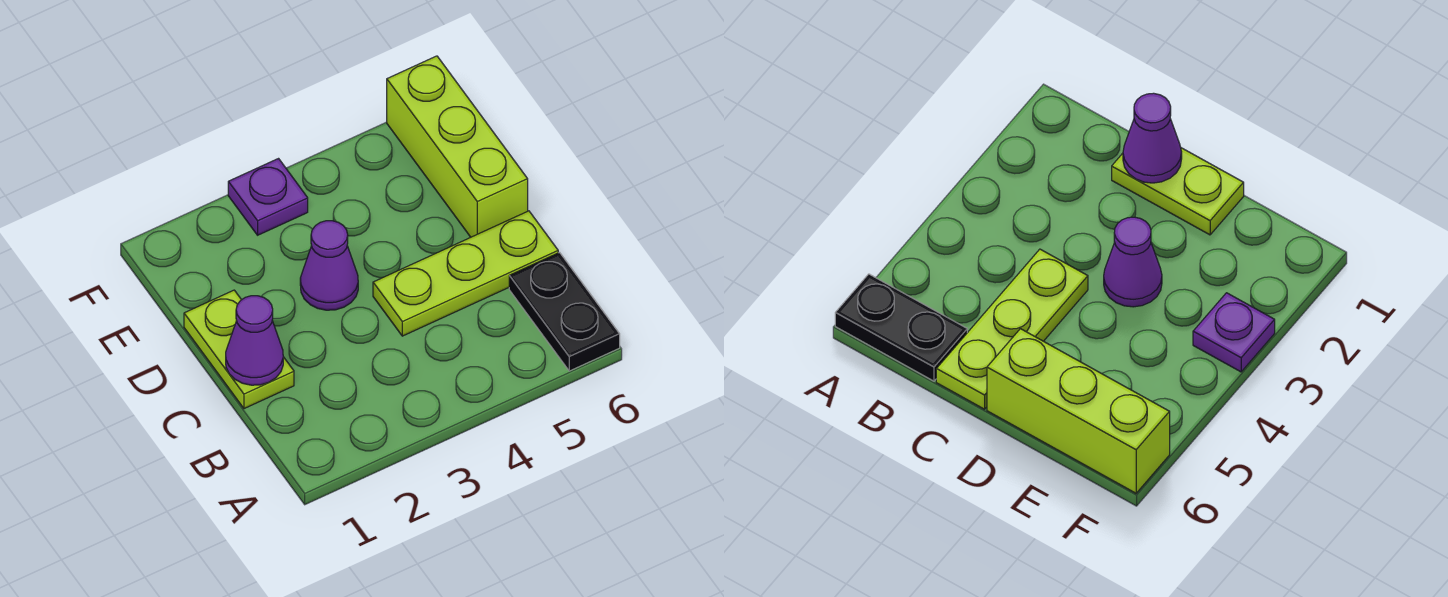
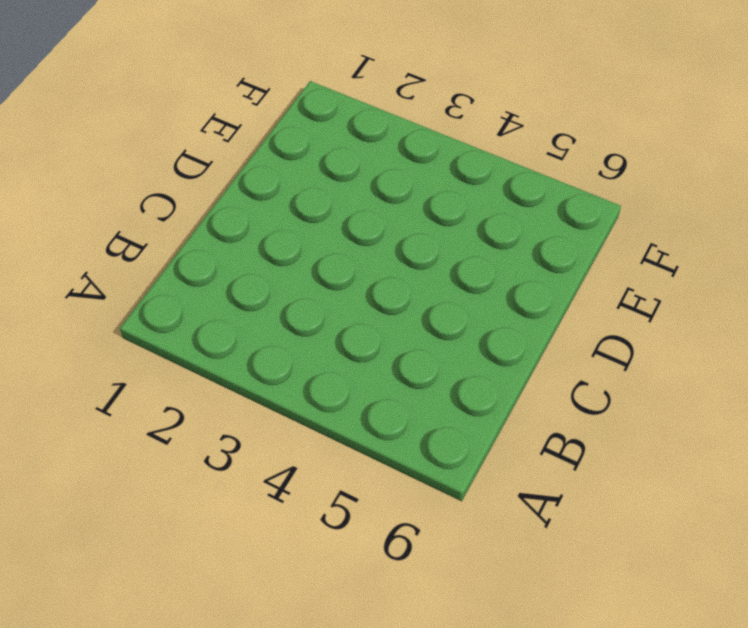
none -> black plate A6:B6 level 1
none -> lime plate C1:D1 level 1

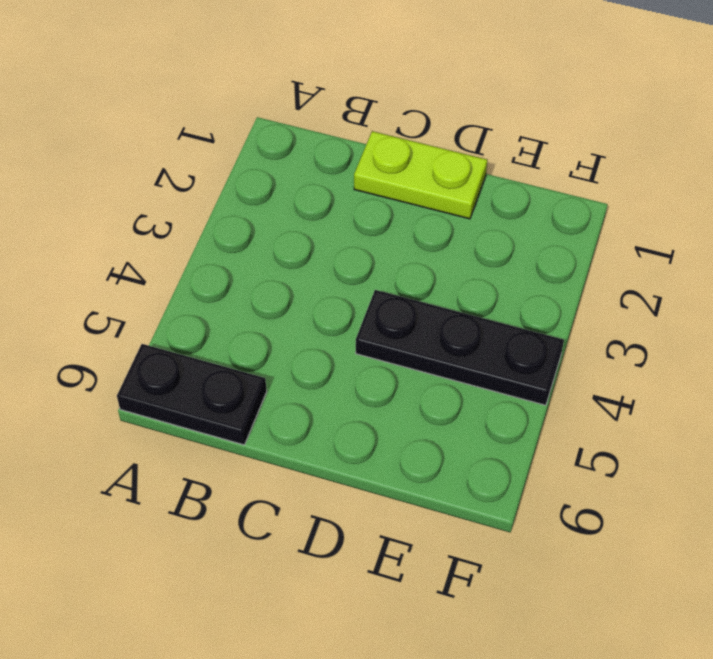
black plate D4:F4 level 1 -> none
none -> lime plate C4:C6 level 1
none -> purple cone D3 level 1

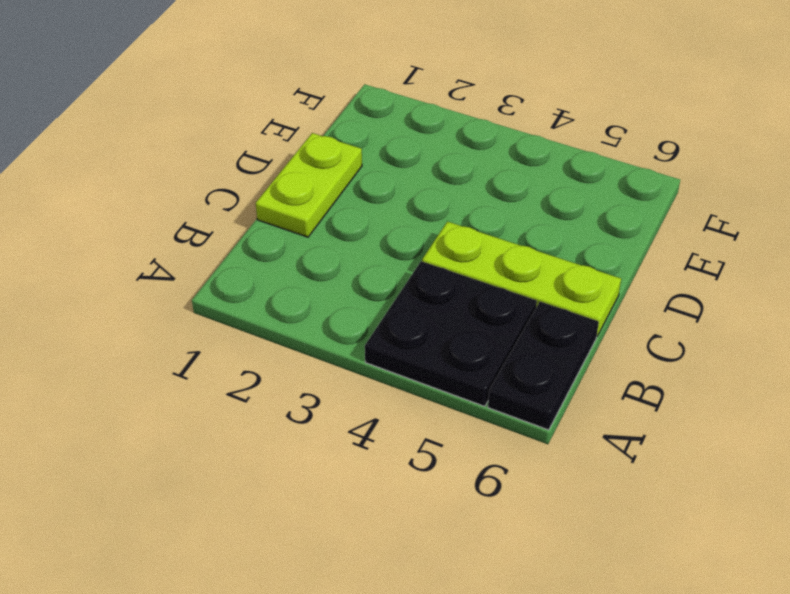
black plate A4:B5 level 1 -> none
none -> purple cone D3 level 1
none -> lime brick D6:F6 level 1

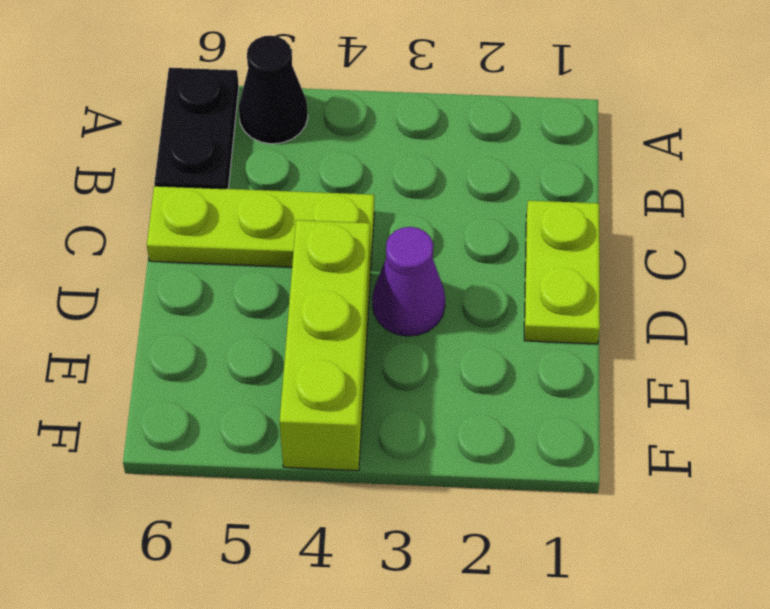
black cone A5 level 1 -> none
lime brick D4:F4 level 1 -> lime brick D6:F6 level 1
none -> purple plate F3 level 1
none -> purple cone C1 level 2

